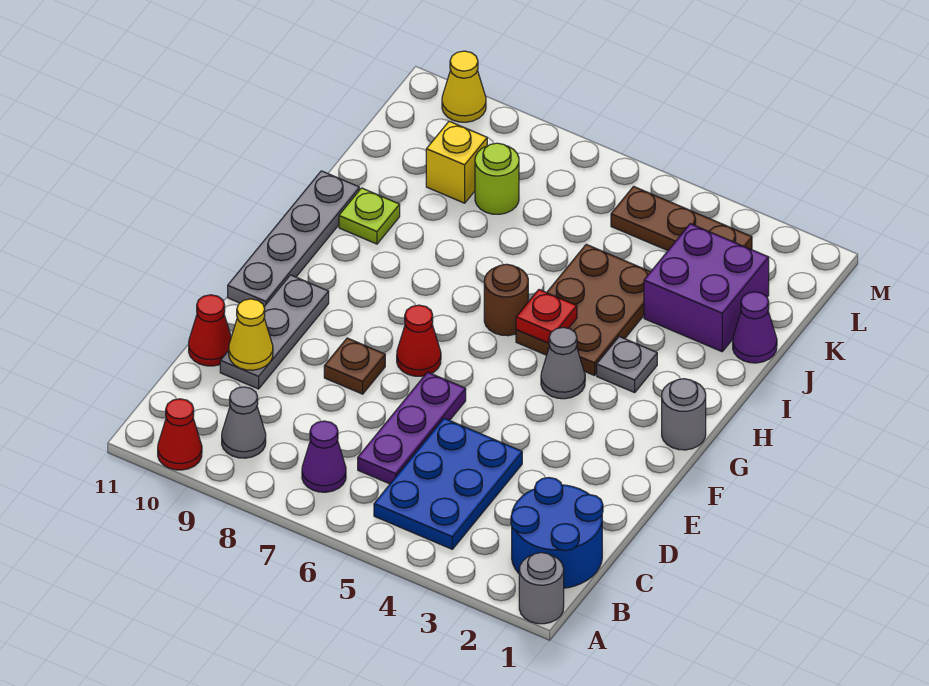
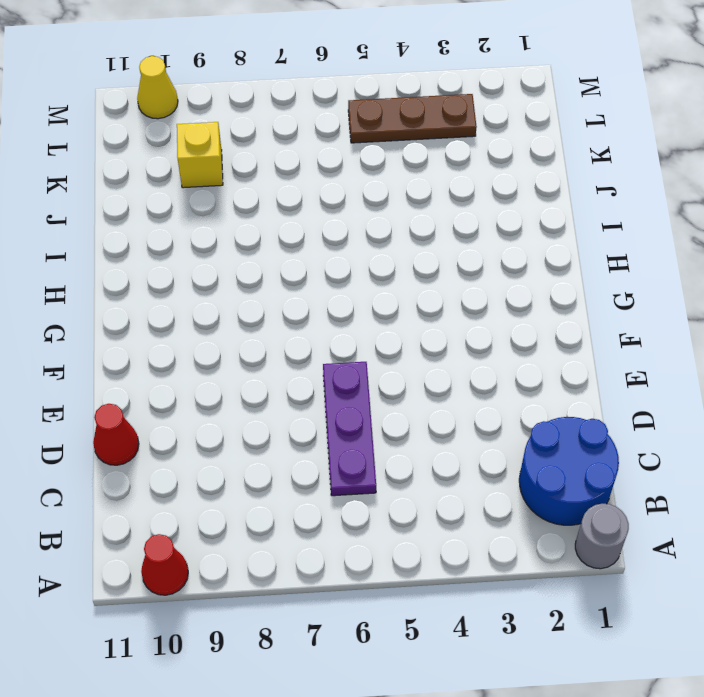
none -> blue plate B4:D5 level 1
none -> purple cone B7 level 1
none -> grey cone B9 level 1

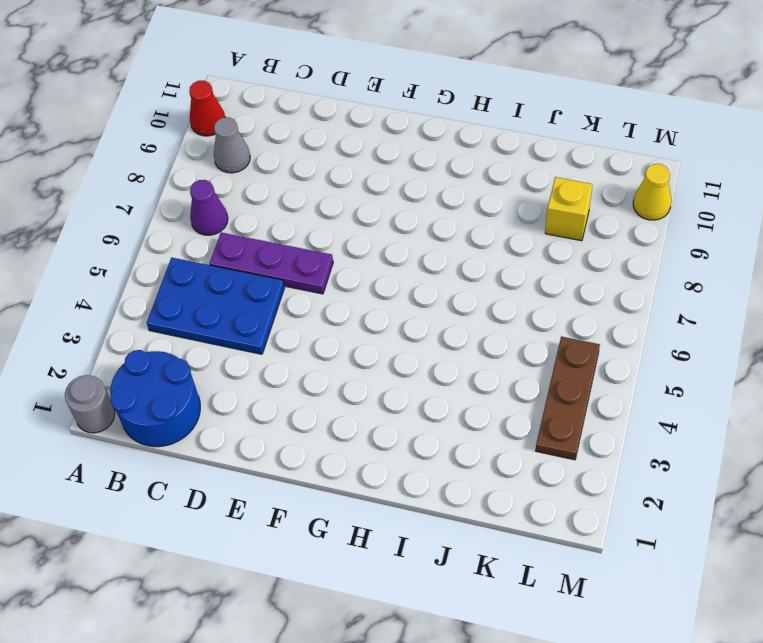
none -> grey plate D10:F10 level 1
none -> red cone D11 level 1
none -> brown plate E8 level 1

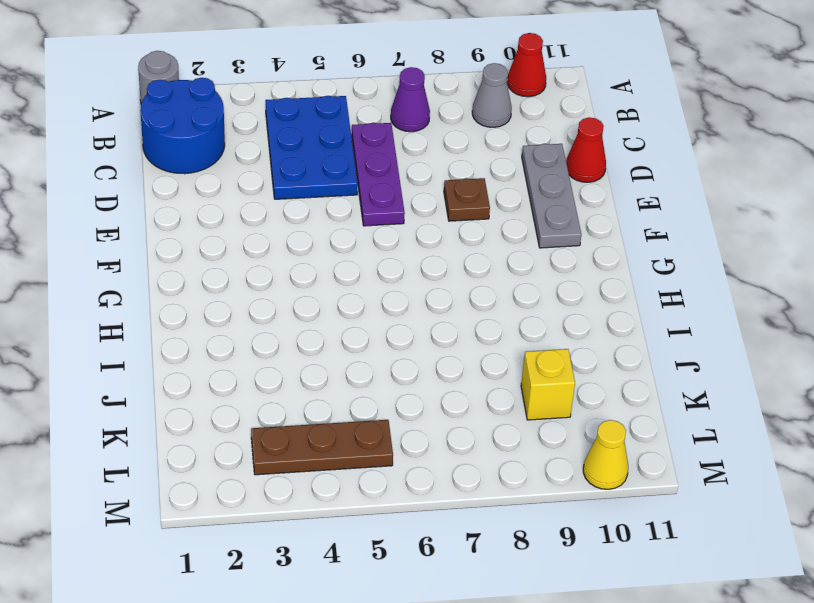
none -> red cone F7 level 1
none -> grey plate F11:I11 level 1
none -> grey round brick G1 level 1

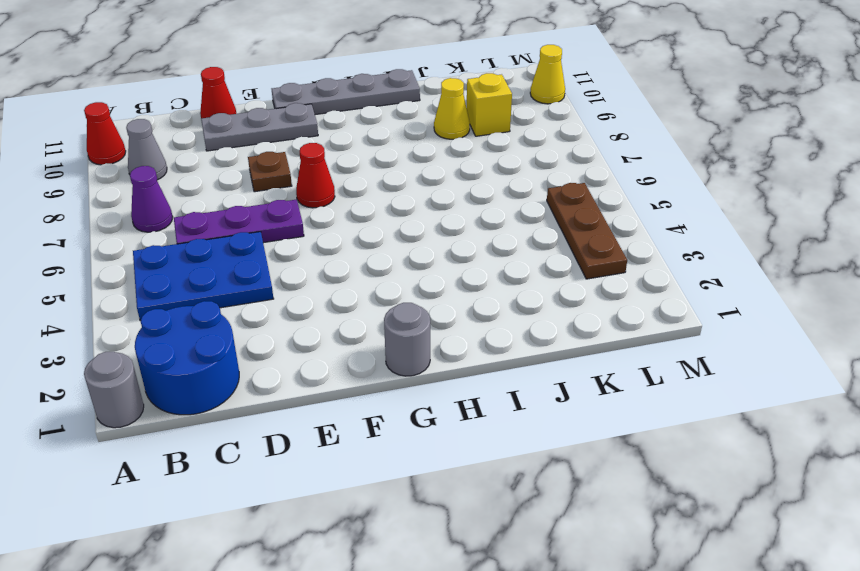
yellow cone J9 level 1 -> yellow cone D10 level 2
none -> grey cone G4 level 1
none -> grey plate H3 level 1
none -> brown plate H4:J5 level 1

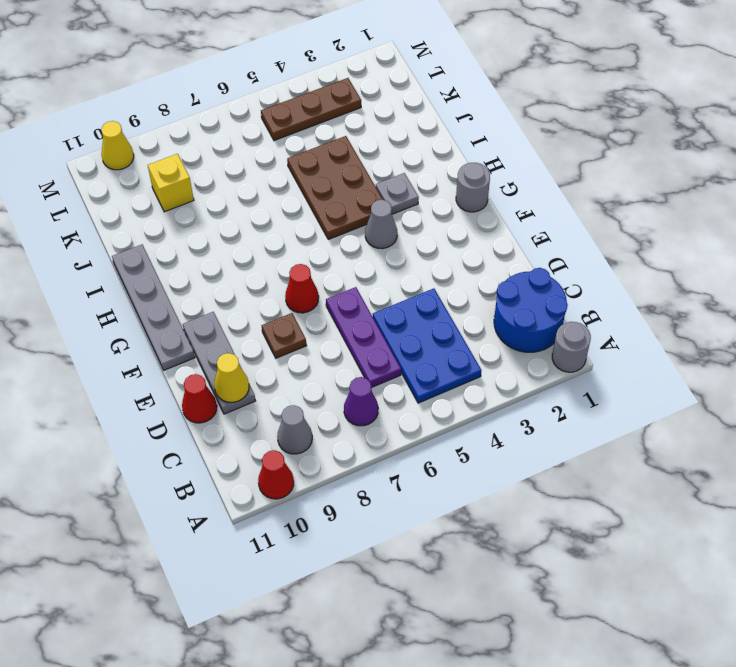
none -> brown round brick H6 level 1
none -> lime plate I10 level 1
none -> purple cone J1 level 1

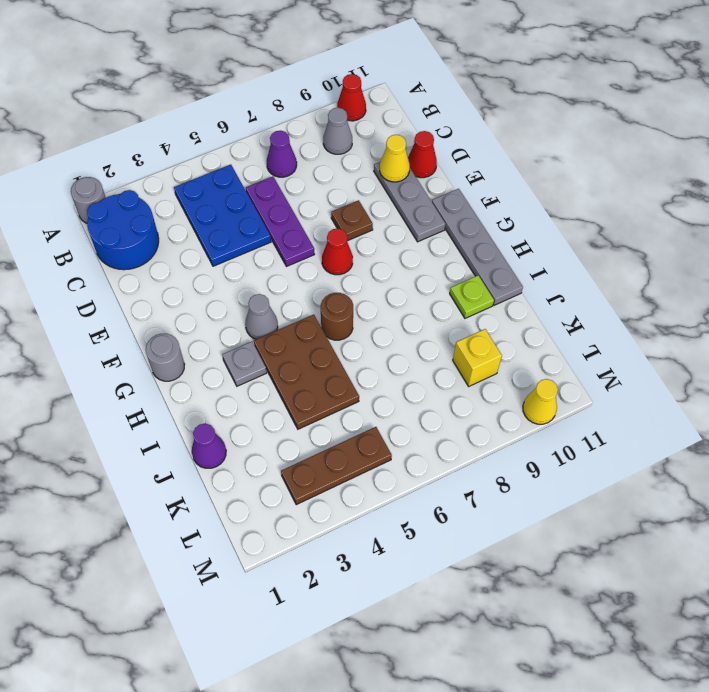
none -> purple brick J2:K3 level 1
none -> lime round brick K8 level 1
none -> red plate H5 level 2

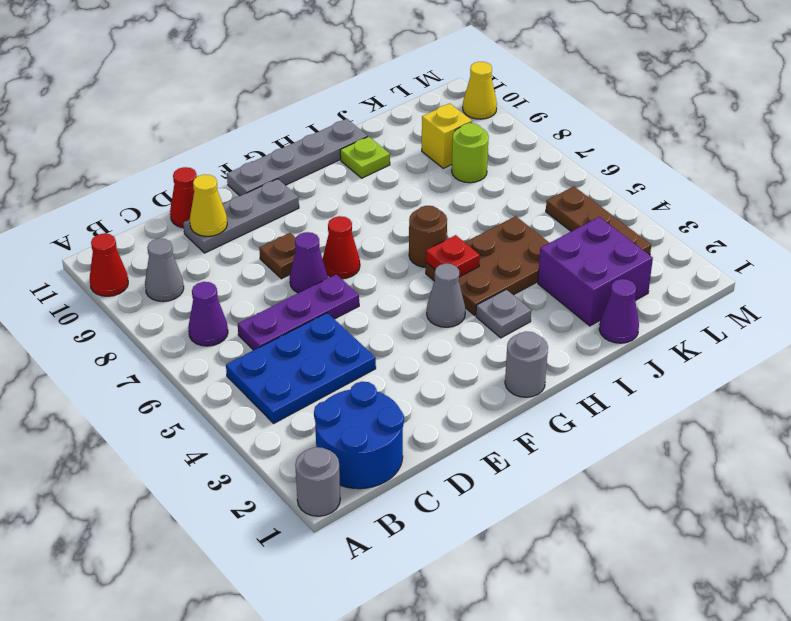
purple cone E7 level 1 -> none

